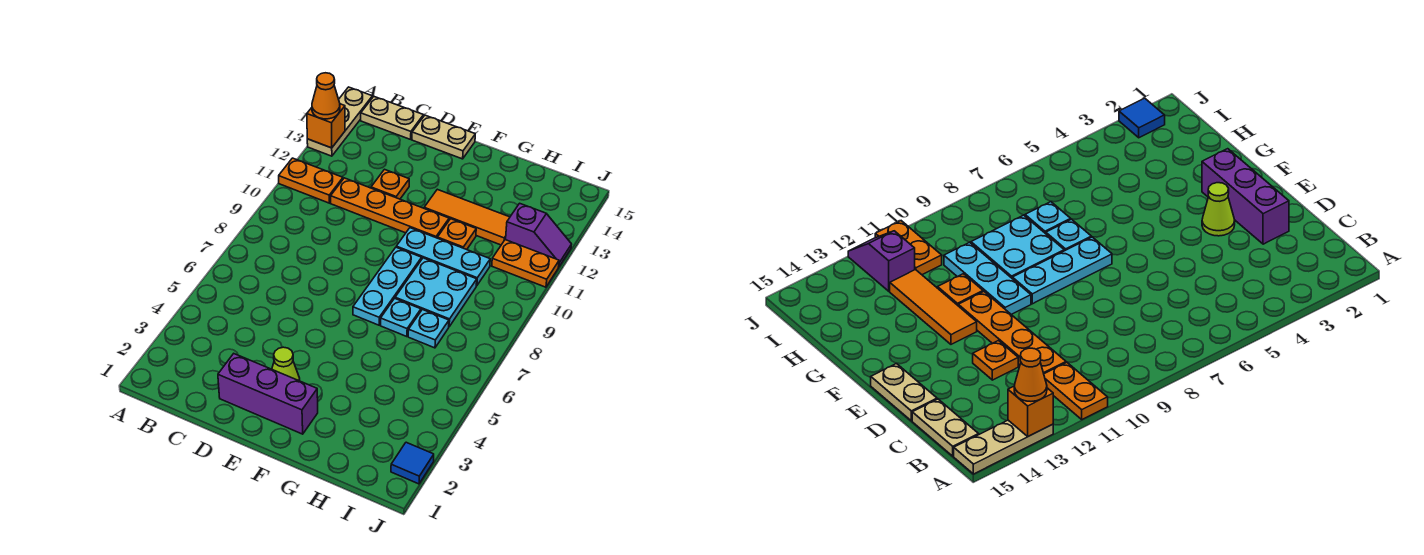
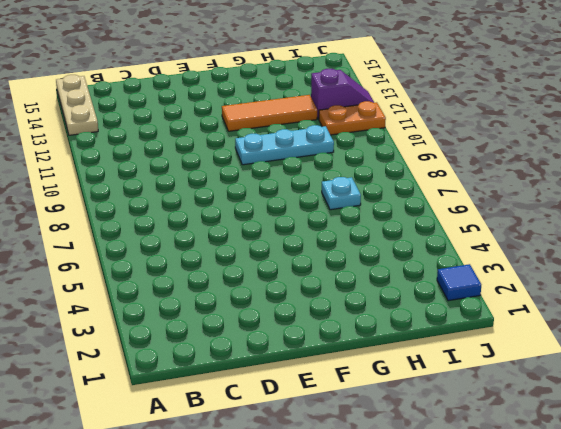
none -> orange plate A11:B11 level 1
none -> tan plate B15:C15 level 1
none -> orange plate C11:F11 level 1

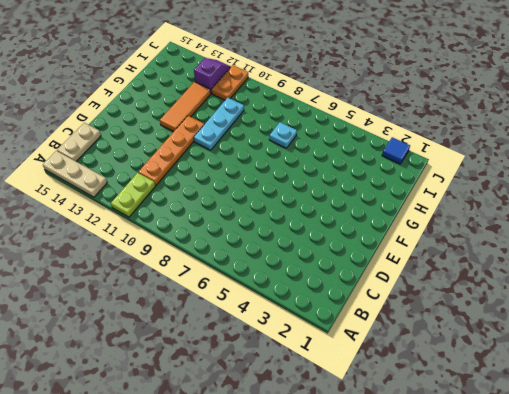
lime plate A11:B11 level 1 -> orange plate A11:B11 level 1
none -> purple brick D2:F2 level 1
none -> orange plate D12 level 1
none -> tan plate D15:E15 level 1

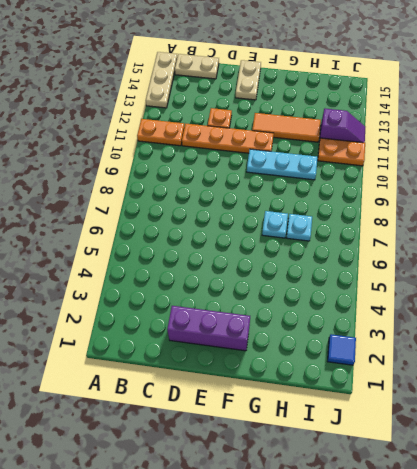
tan plate E14:E15 level 1 -> tan plate D15:E15 level 1
none -> lime cone E3 level 1
none -> cyan plate F7:F9 level 1
none -> cyan plate G8:H9 level 1

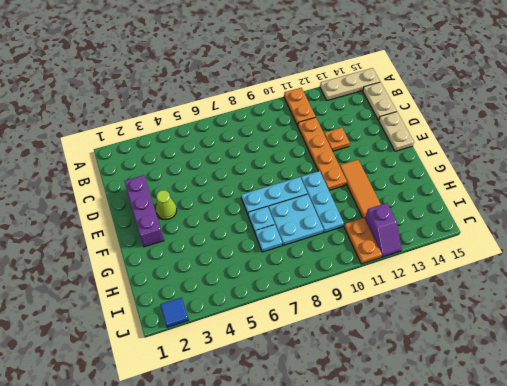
none -> orange plate G11 level 1
none -> orange brick A13 level 2
none -> orange cone A13 level 3

